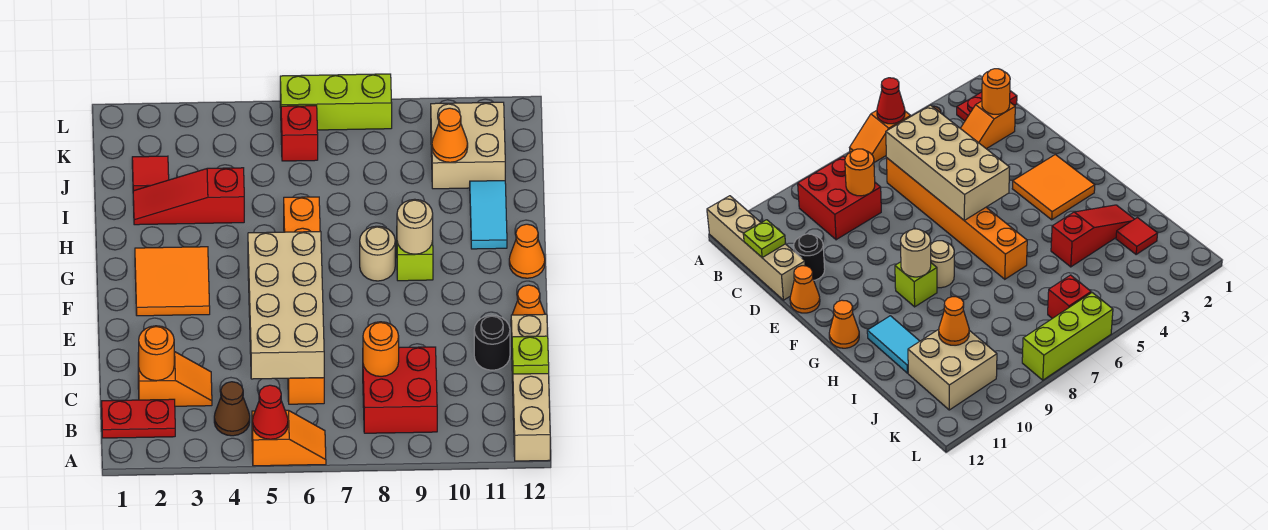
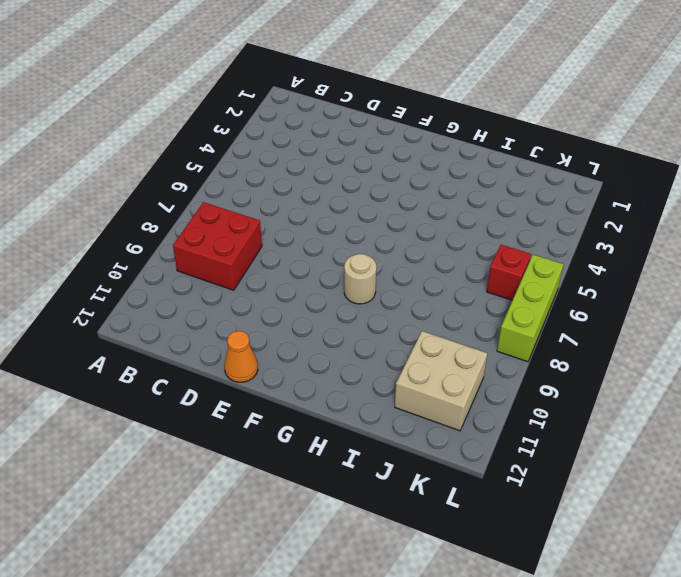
none -> orange slope A5:A6 level 1 top 5
none -> tan brick A12:D12 level 1
none -> red plate B1:B2 level 1

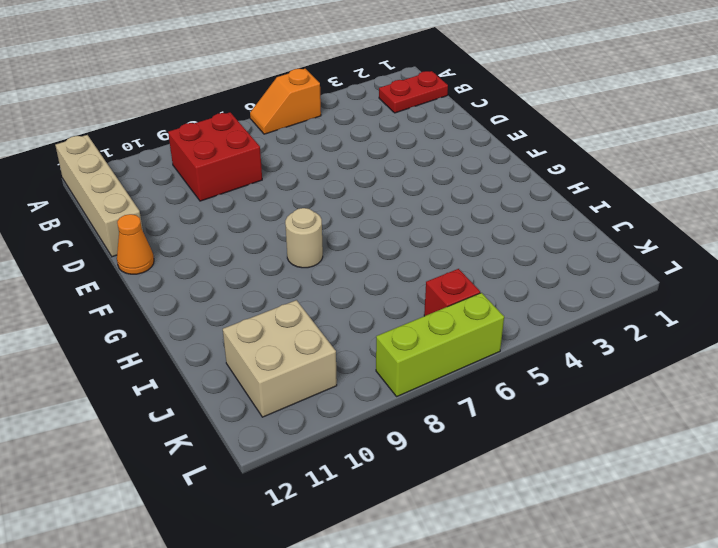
none -> brown cone B4 level 1
none -> orange slope C2:C3 level 1 top 2
none -> orange brick C6:H6 level 1

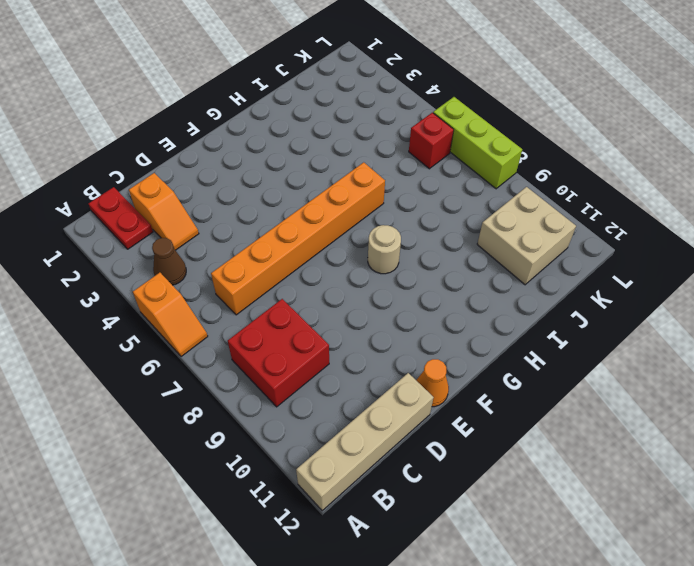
none -> black round brick D11 level 1
none -> orange tile F2:G3 level 1
none -> lime brick G9 level 1

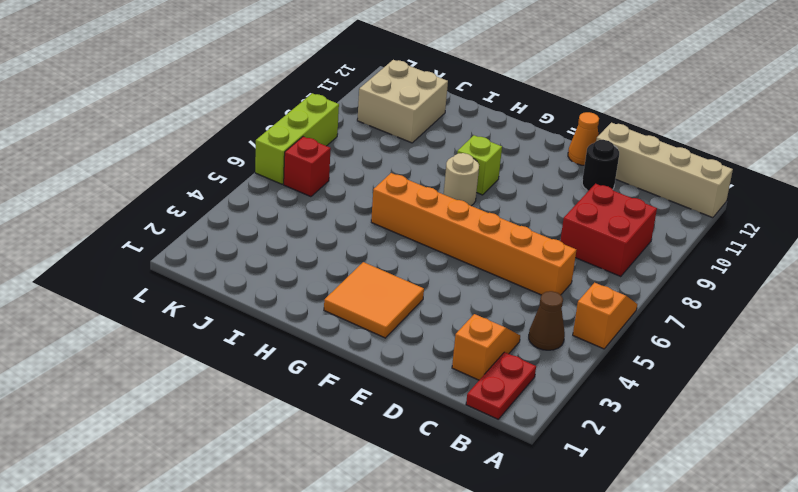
none -> orange cone G12 level 1
none -> cyan tile H11:I11 level 1
none -> red slope I2:I4 level 1 top 4

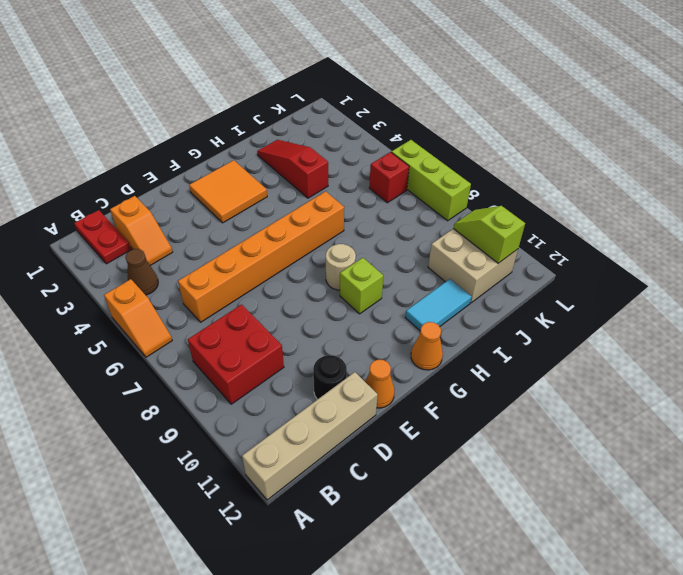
lime slope K10:K11 level 2 top 11 -> none
none -> red tile J2 level 1
none -> red cone A5 level 2
none -> orange round brick C2 level 2

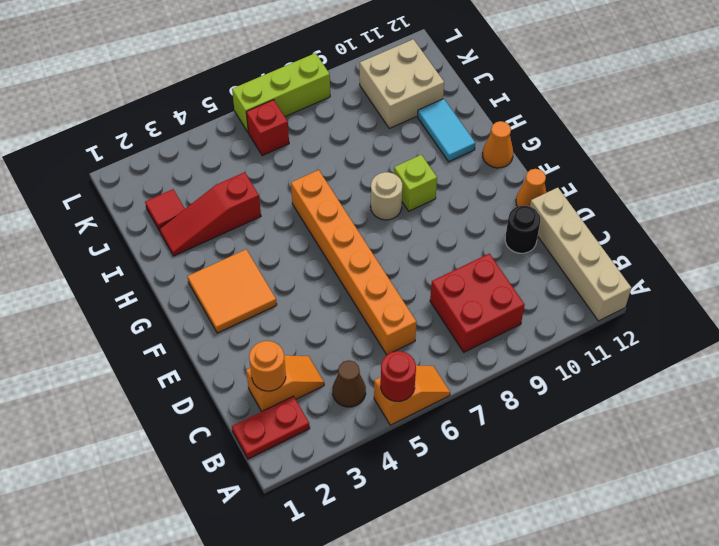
red round brick A5 level 2 -> red cone A5 level 2
none -> tan brick C5:F6 level 2
none -> orange round brick C8 level 2
none -> lime plate C12 level 2

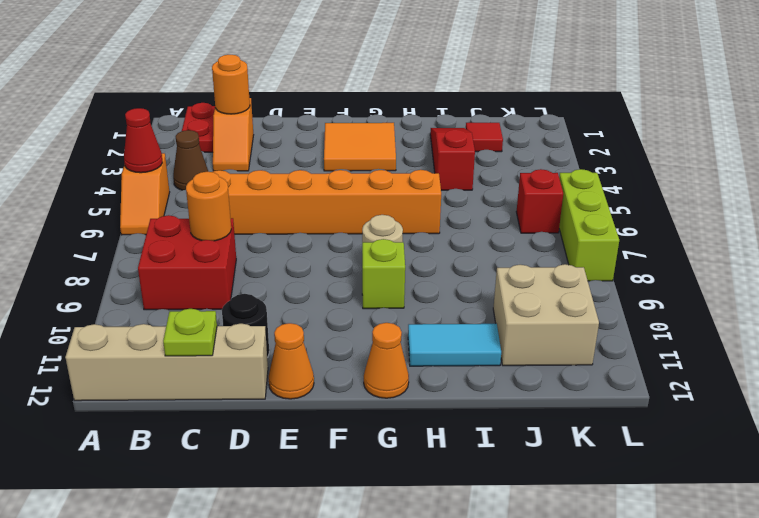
none -> tan brick C5:F6 level 2
none -> tan round brick G9 level 2
none -> orange cone J10 level 2

